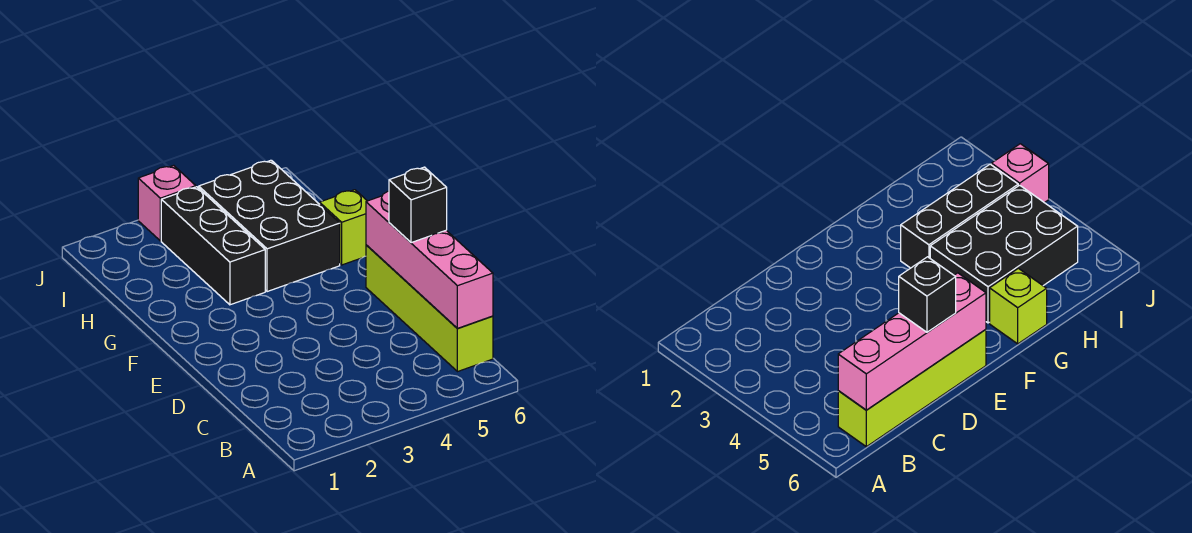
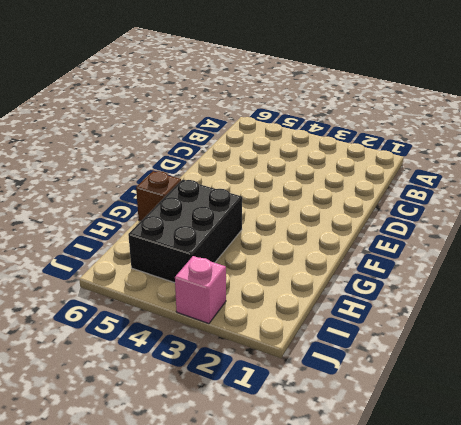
brown brick G6 level 1 -> lime brick G6 level 1
none -> lime brick B6:E6 level 1
none -> black brick G3:I3 level 1

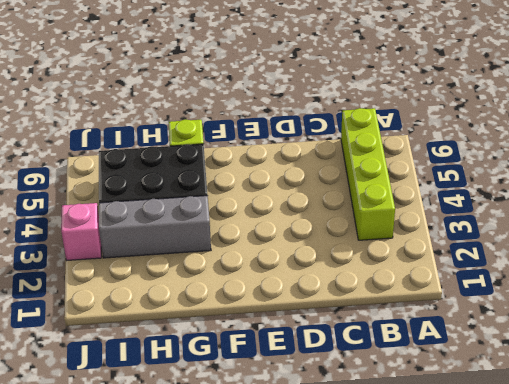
lime brick B3:B6 level 1 -> lime brick B6:E6 level 1
grey brick G3:I3 level 1 -> black brick G3:I3 level 1
none -> pink brick B6:E6 level 2
none -> black brick D6 level 3

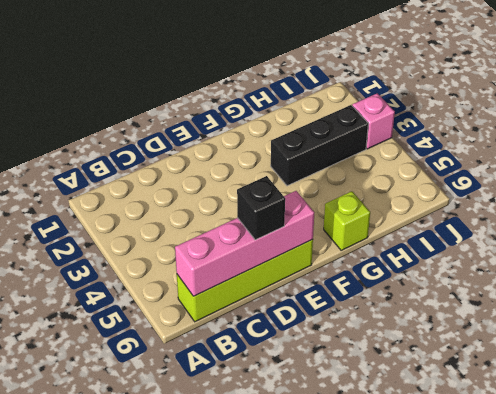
none -> black brick G4:I5 level 1

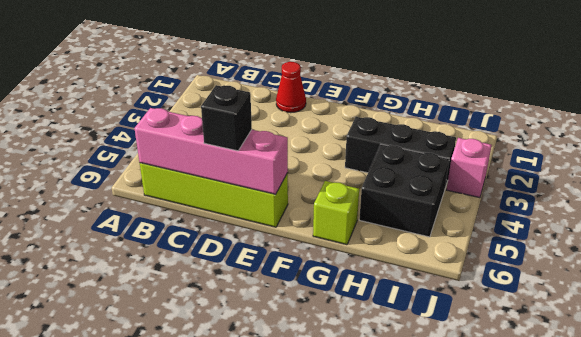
red cone D1 level 1 -> none
black brick H4:I5 level 1 -> black brick G4:I5 level 1

